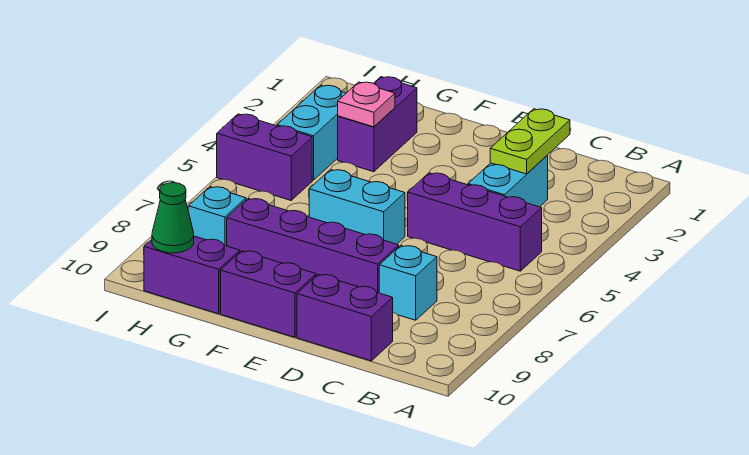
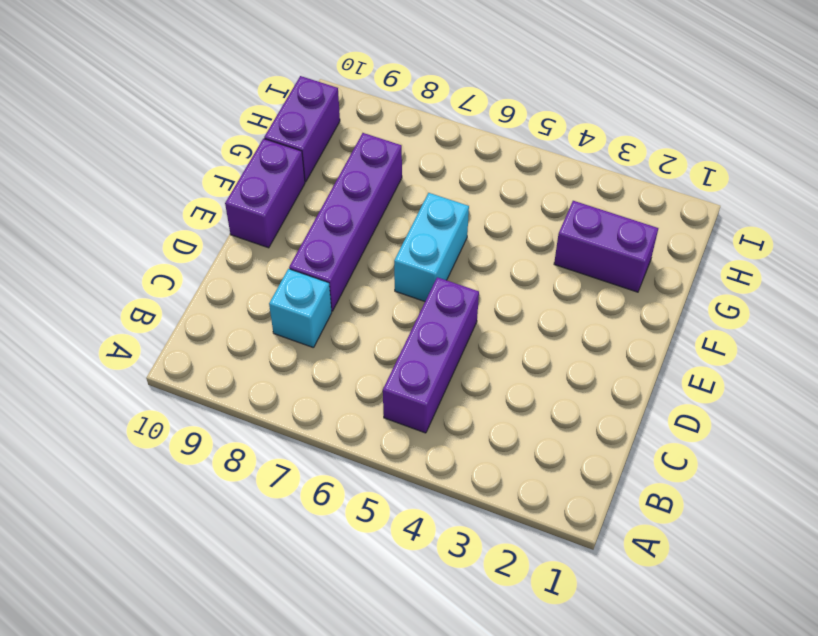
none -> cyan brick C3:C4 level 1
none -> purple brick C10:D10 level 1
none -> cyan brick H3:H4 level 1

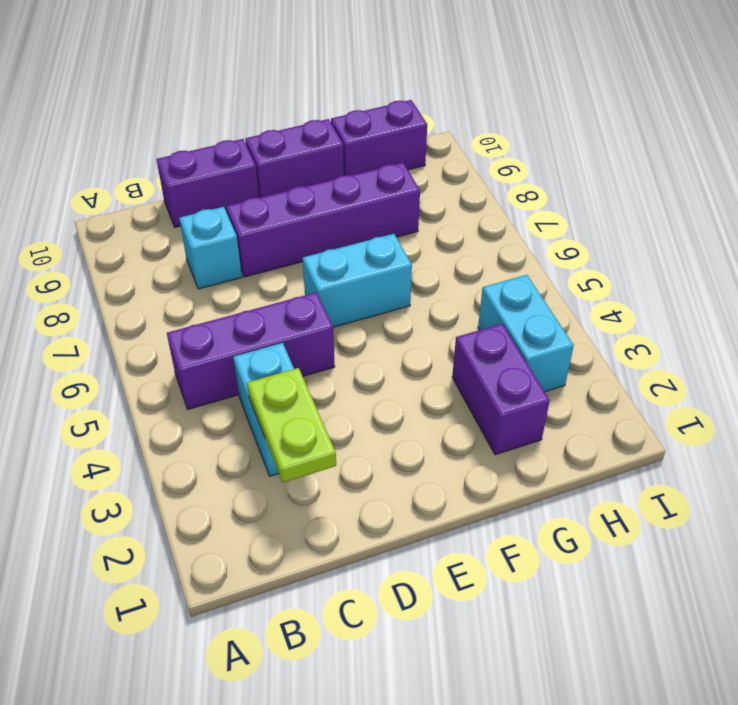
none -> purple brick H5:I5 level 1
none -> cyan brick H8 level 1
none -> pink plate G3 level 2

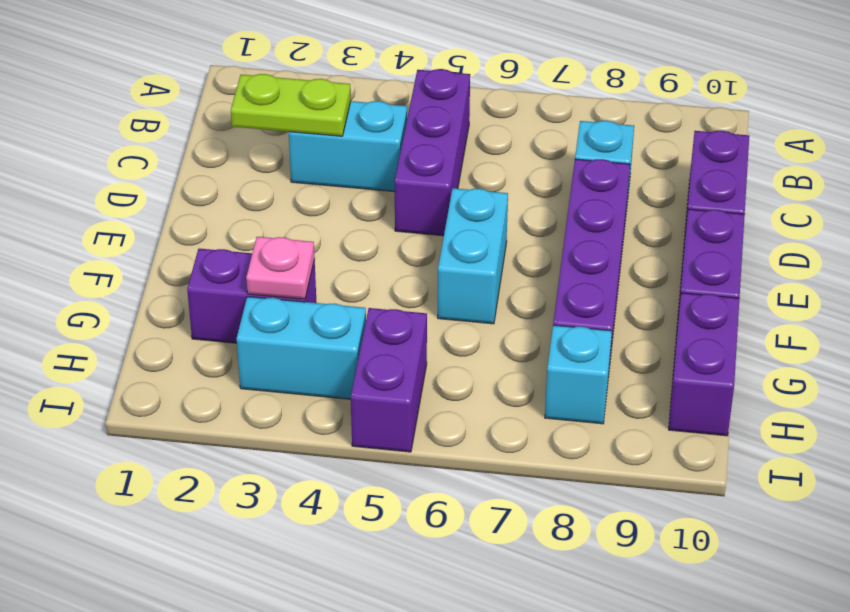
none -> green cone H10 level 2

